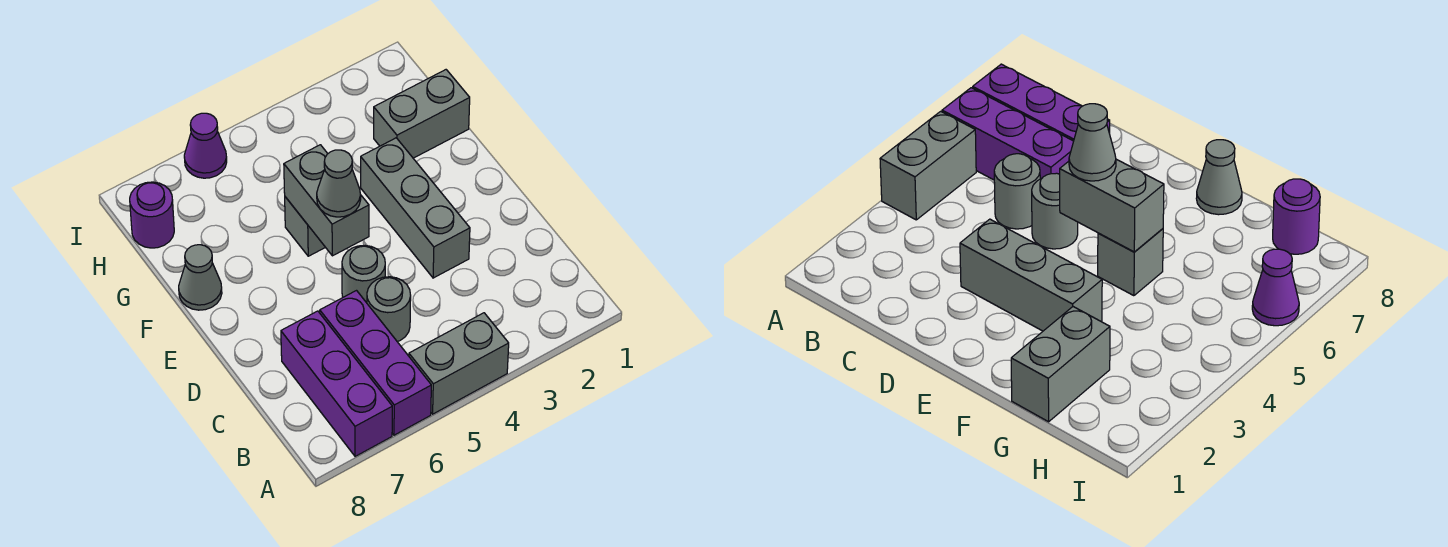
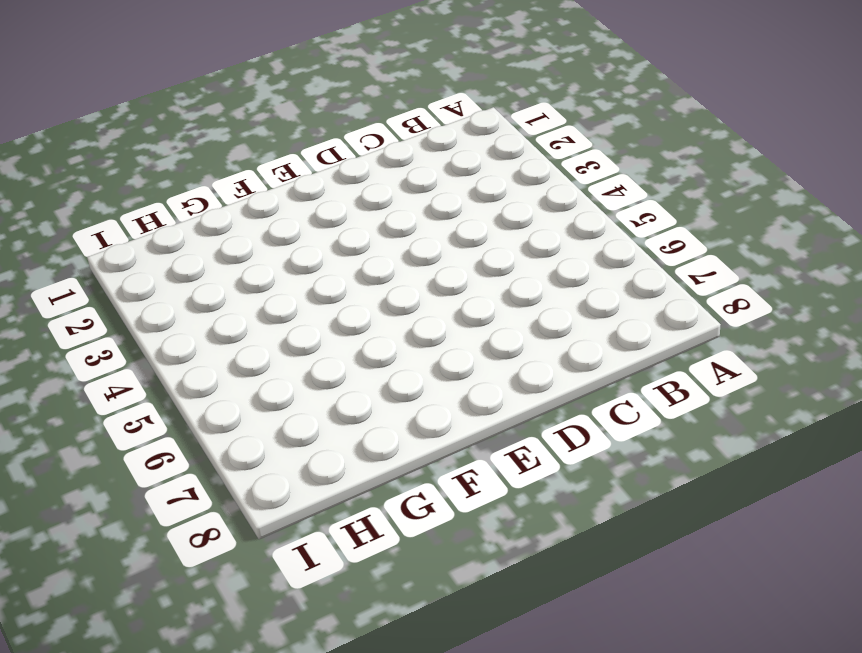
none -> grey brick A4:A5 level 1
none -> purple brick A6:C6 level 1
none -> purple brick A7:C7 level 1

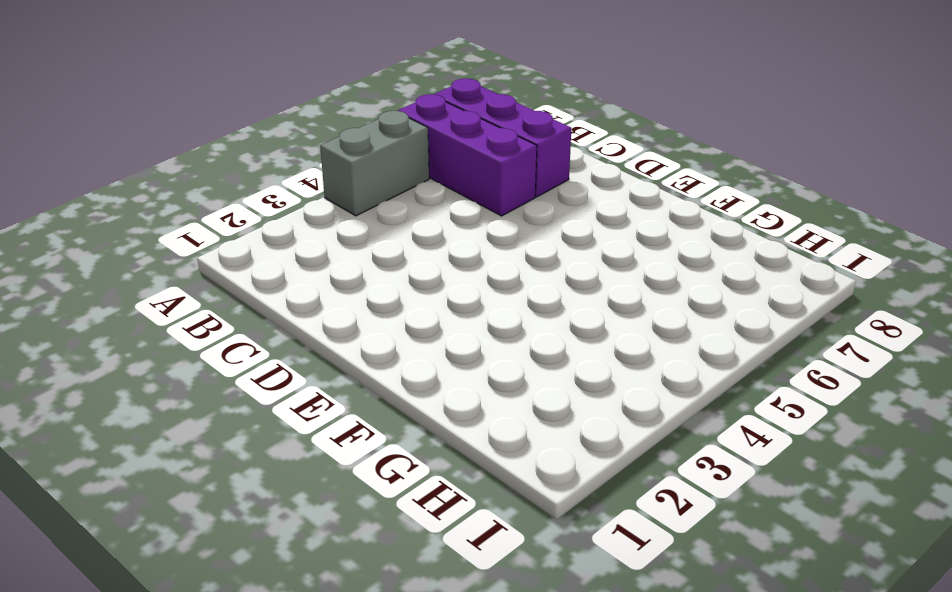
none -> grey round brick C5 level 1
none -> grey brick D3:F3 level 1
none -> grey round brick D5 level 1

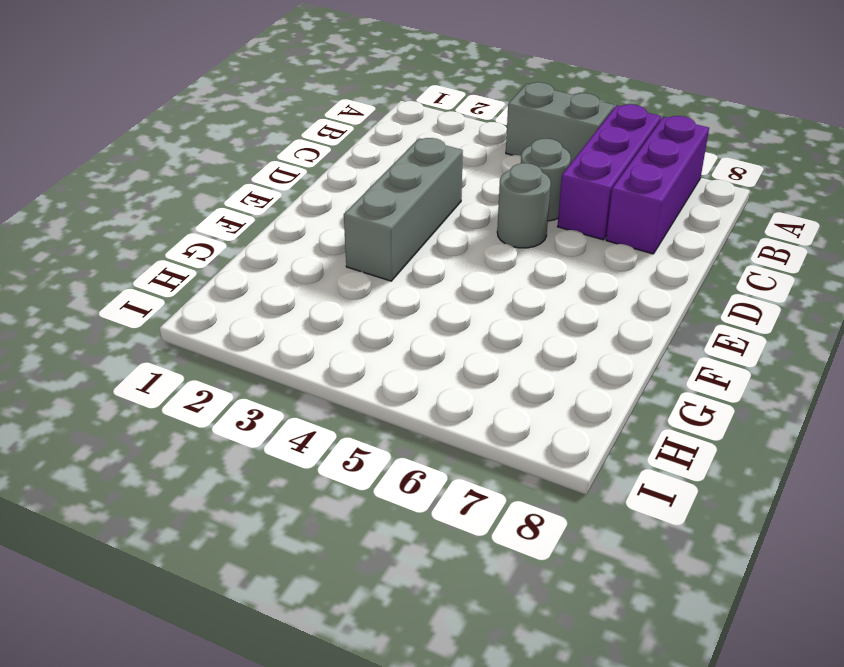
none -> grey brick F5 level 1
none -> grey cone F8 level 1
none -> grey brick G1:G2 level 1

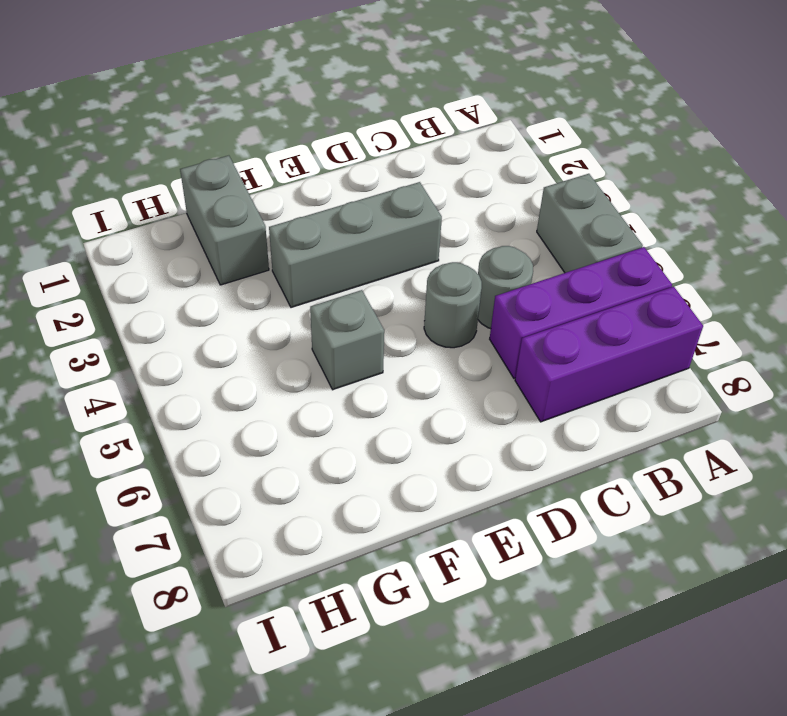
none -> grey cone F8 level 1
none -> purple round brick H8 level 1
none -> purple cone I6 level 1

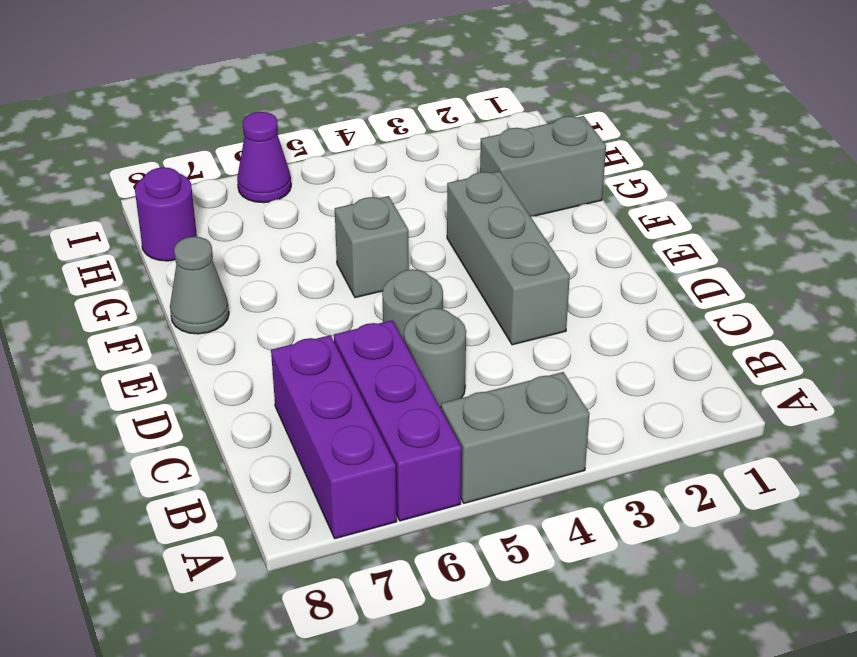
none -> grey brick E5:F5 level 2
none -> grey cone E5 level 3

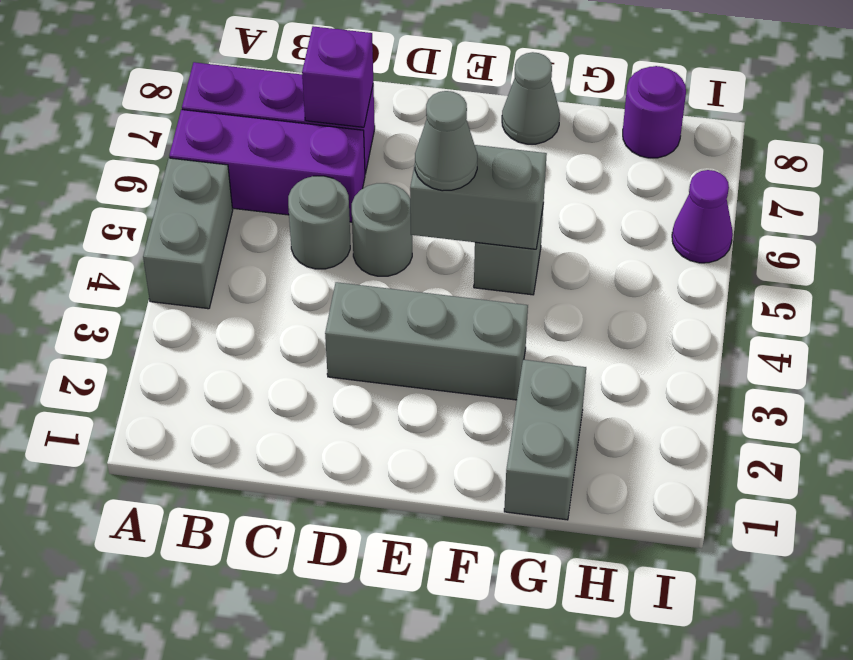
purple brick C7 level 2 -> none

